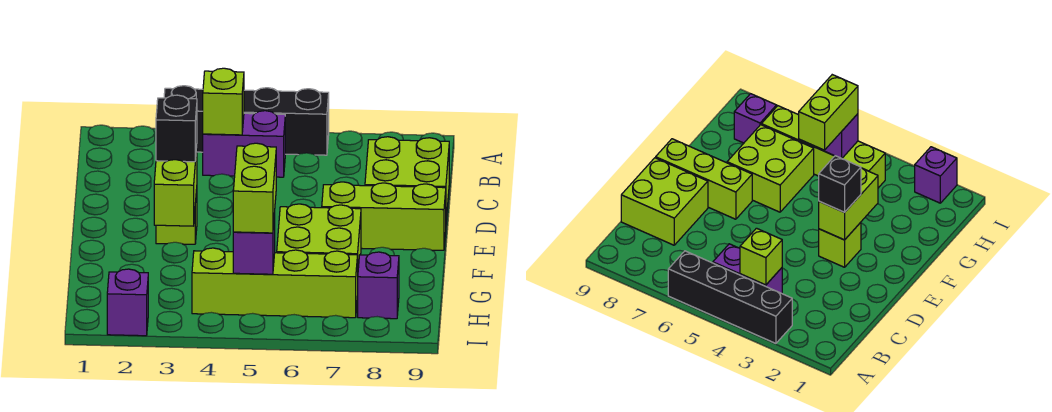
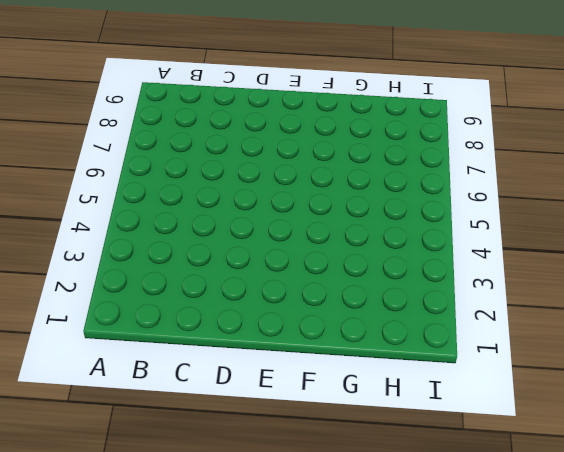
none -> black brick A3:A6 level 1
none -> purple brick B4:B5 level 1
none -> lime brick C8:D9 level 1

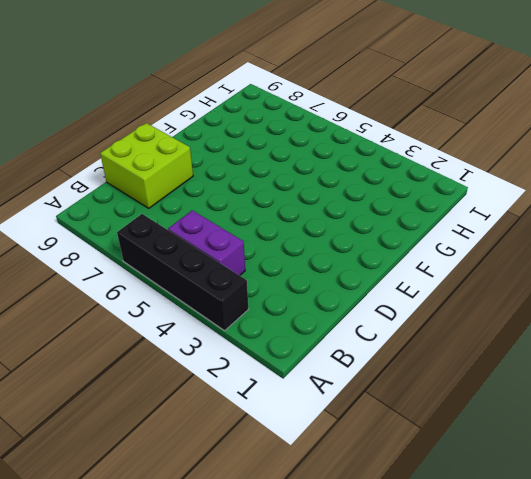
none -> lime brick E3 level 1
none -> lime brick E7:E9 level 1
none -> lime brick F6:G7 level 1

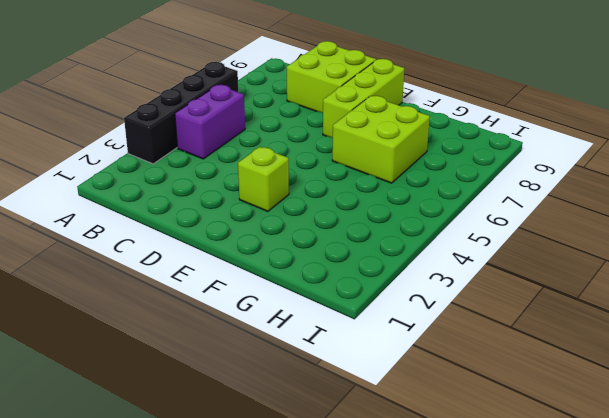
none -> lime brick H4:H7 level 1
none -> purple brick H8 level 1
none -> purple brick I2 level 1

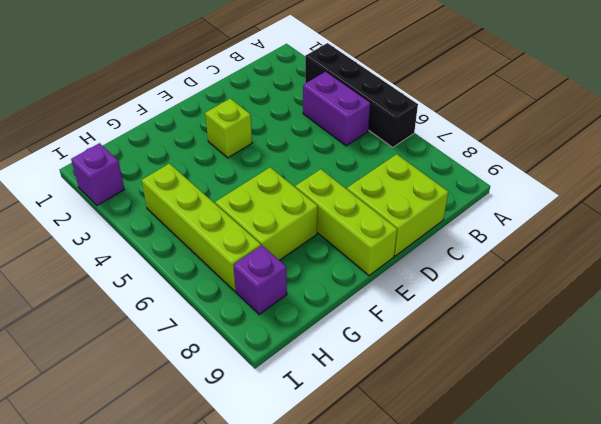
none -> lime brick B4 level 2
none -> lime brick E3:F3 level 2
none -> purple brick H5 level 2

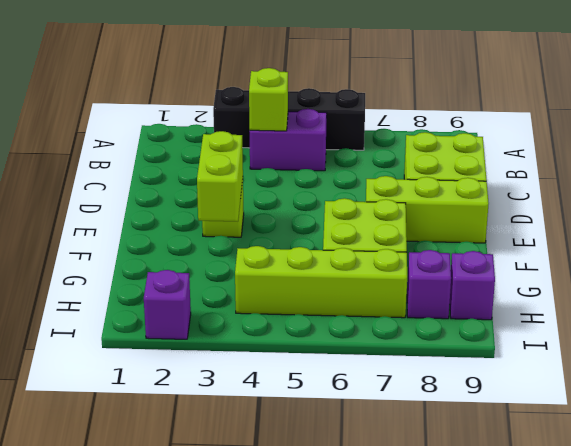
purple brick H9 level 1 -> purple brick H5 level 2
none -> black brick E3 level 3
none -> lime brick G5:H5 level 3

